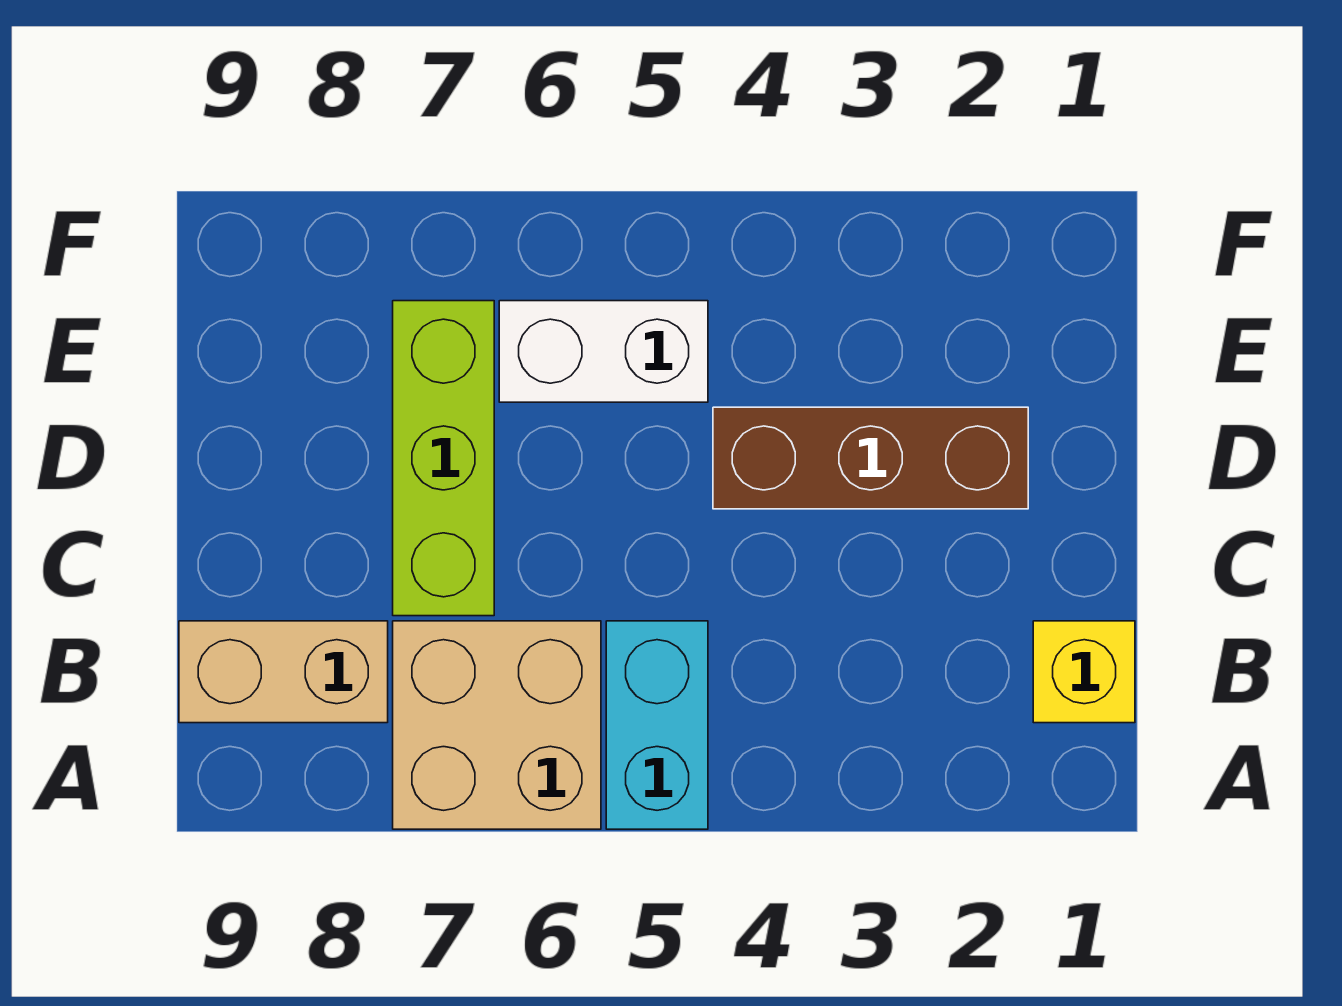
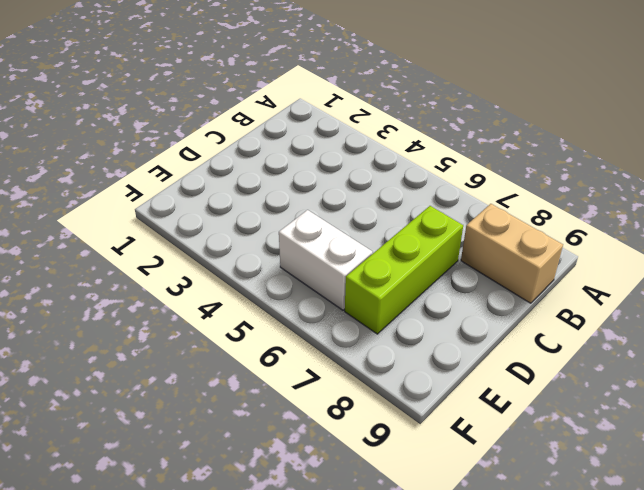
none -> cyan brick A5:B5 level 1
none -> tan brick A6:B7 level 1

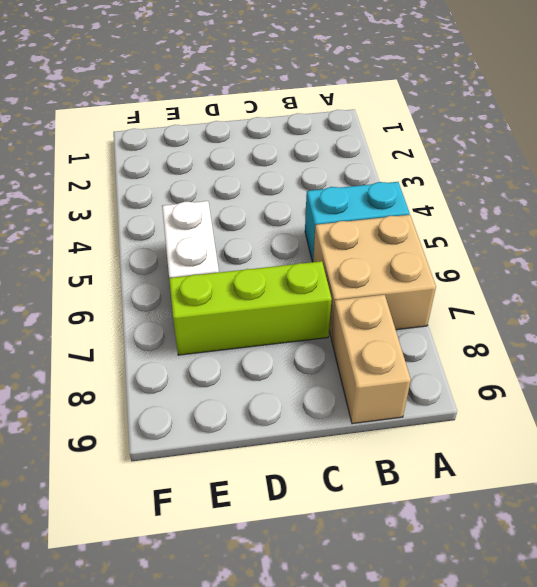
none -> yellow brick B1 level 1
none -> brown brick D2:D4 level 1

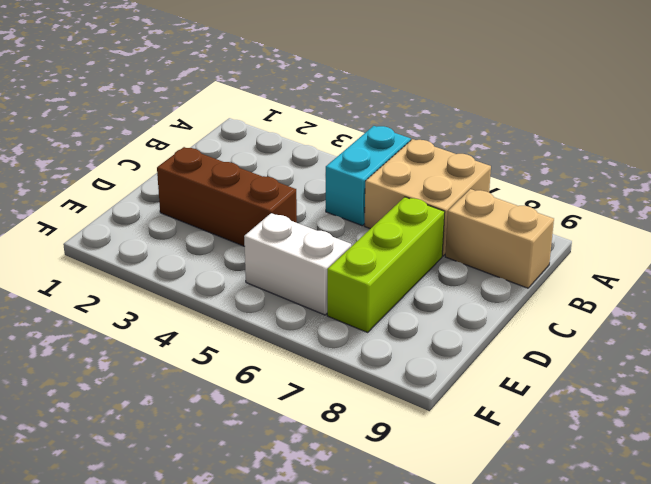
none -> yellow brick B1 level 1

